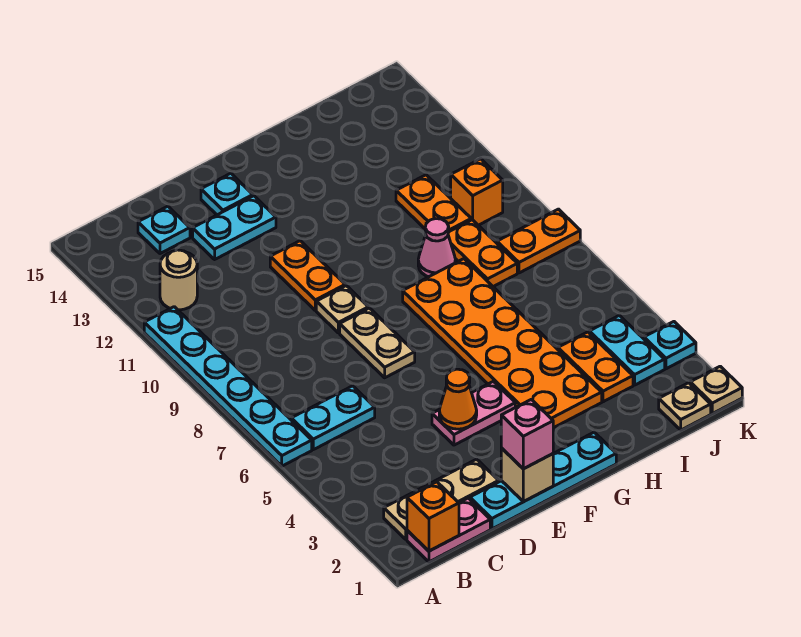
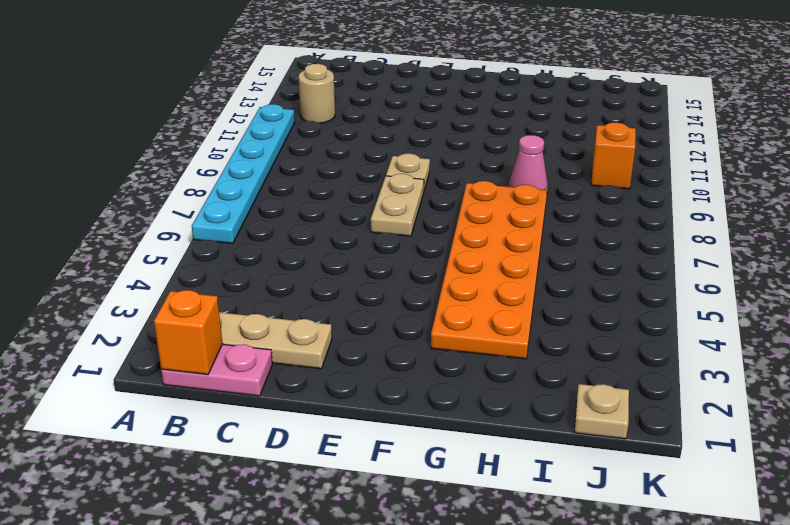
none -> cyan plate B6:C6 level 1
none -> cyan plate C14 level 1
none -> cyan plate D1:G1 level 1

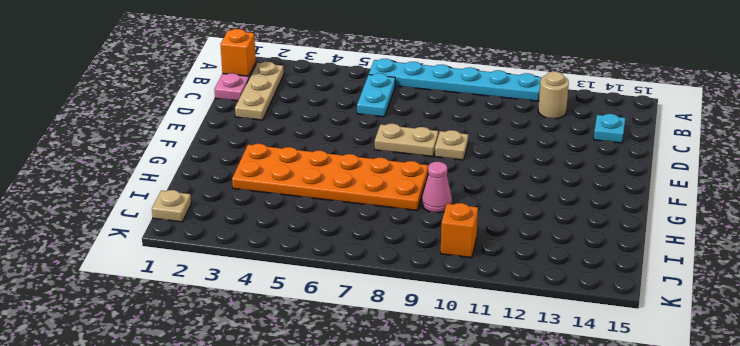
none -> cyan plate D1:G1 level 1
none -> cyan plate D13:E13 level 1
none -> pink plate E4:F4 level 1

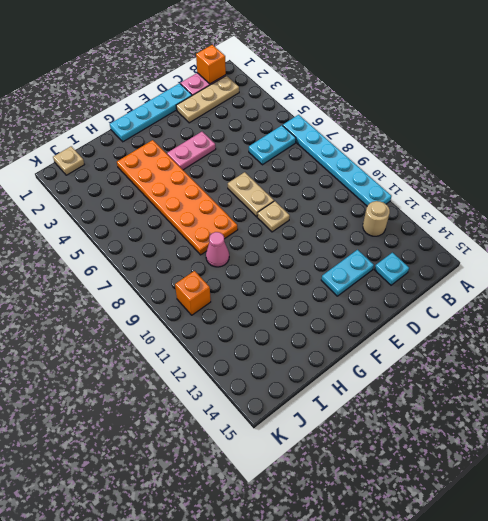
none -> orange plate E10:E11 level 1
none -> cyan plate E14 level 1
none -> orange plate I3:I4 level 1

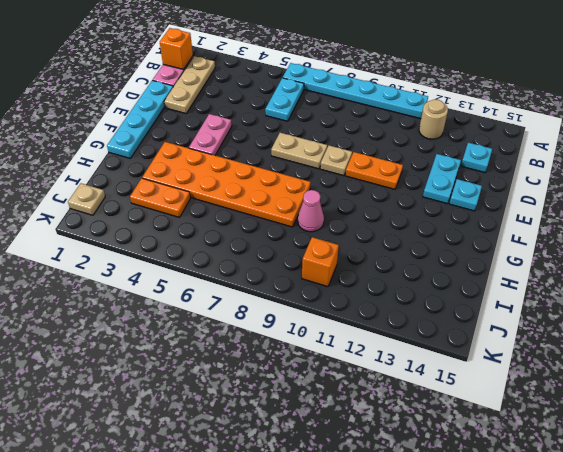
none -> orange plate I8:I9 level 1
none -> orange plate I10:I11 level 1
none -> cyan plate J3:J4 level 1

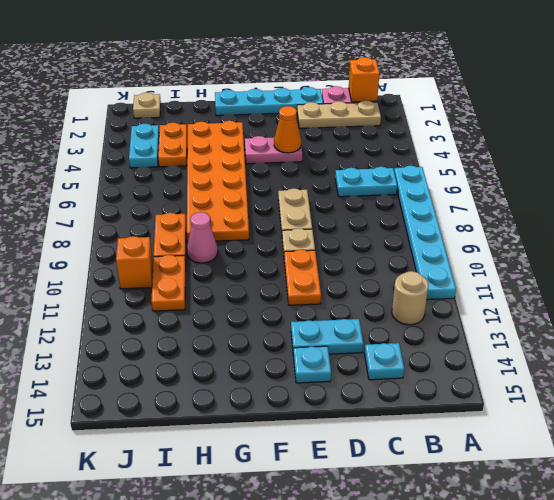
none -> orange plate J8:K8 level 1
none -> tan plate K1 level 1
none -> cyan plate K3 level 1

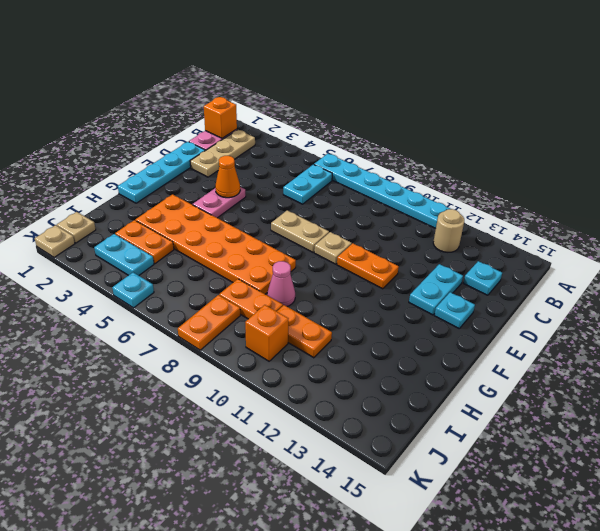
cyan plate K5 level 1 -> cyan plate K3 level 1
none -> tan brick E1 level 2
none -> pink brick E1 level 3

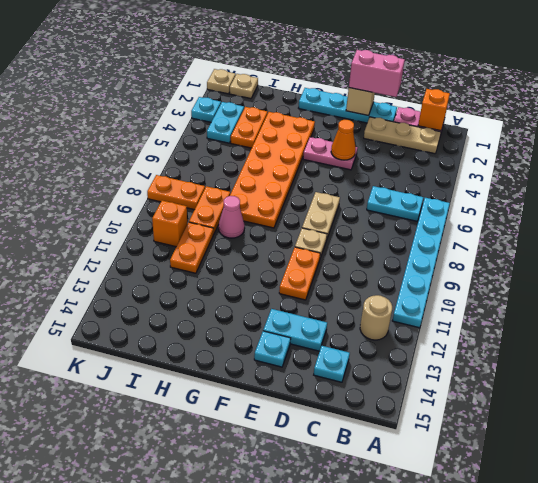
pink brick D1:E1 level 3 -> pink brick E1 level 3

